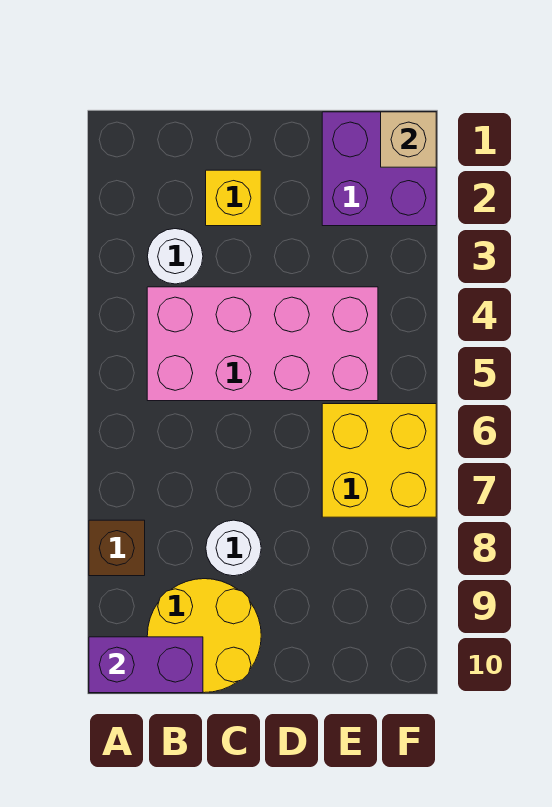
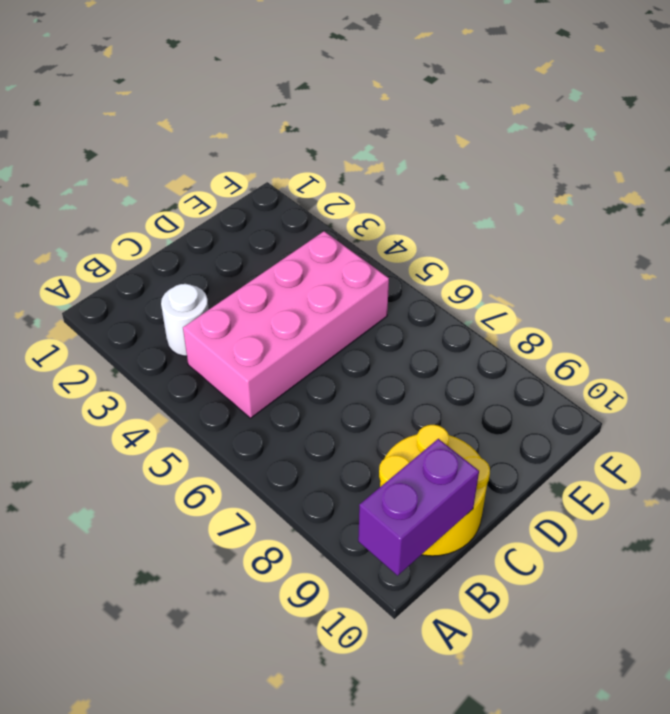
none -> brown brick A8 level 1
none -> yellow brick C2 level 1

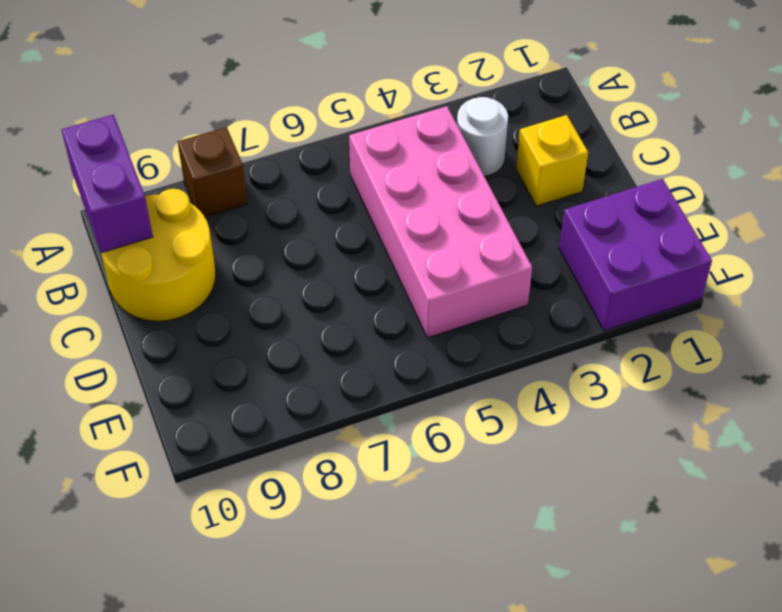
none -> white round brick C8 level 1
none -> yellow brick E6:F7 level 1

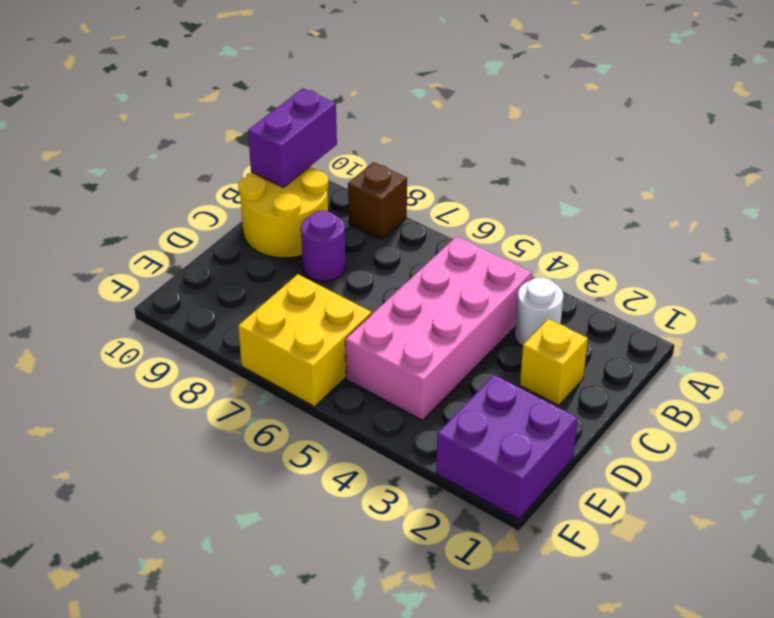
purple round brick C8 level 1 -> white round brick C8 level 1
none -> tan brick F1 level 2

